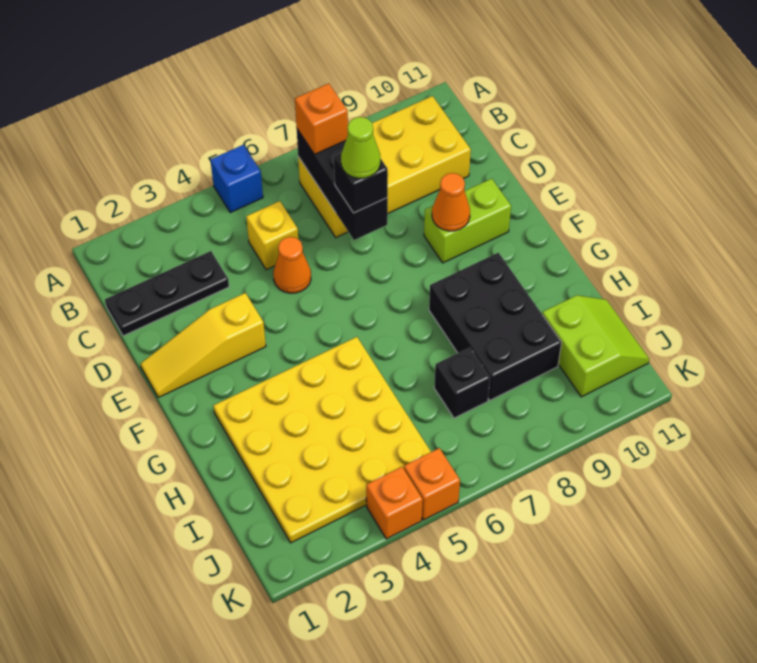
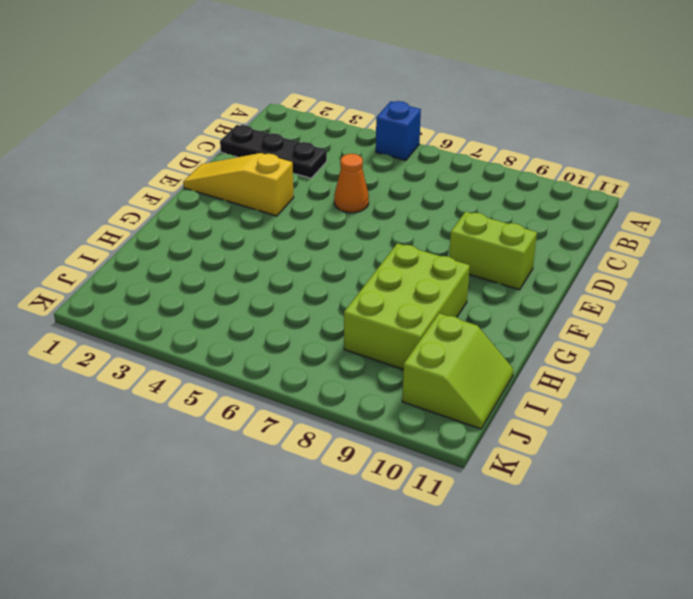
lime brick G8:I9 level 1 -> black brick G8:I9 level 1
none -> yellow brick B7:C10 level 1
none -> yellow brick C5 level 1
none -> yellow plate G2:J5 level 1

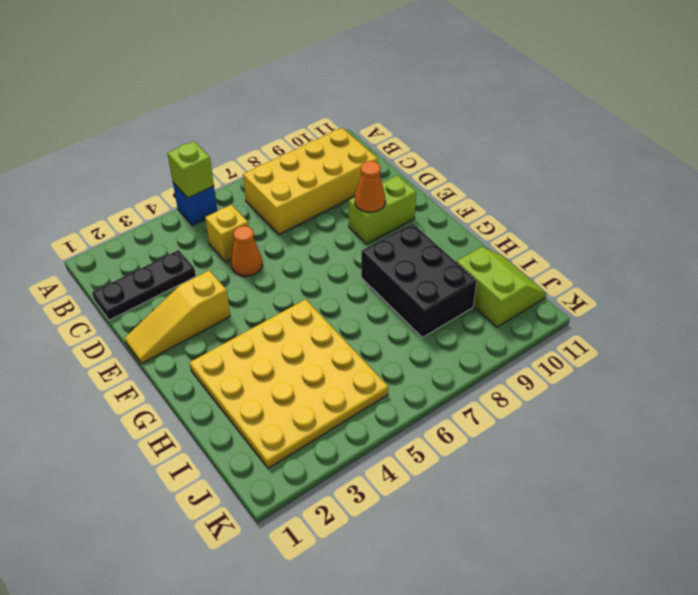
lime brick A5 level 2 -> none
none -> black brick I7 level 1
none -> orange brick K4 level 1
none -> orange brick K5 level 1

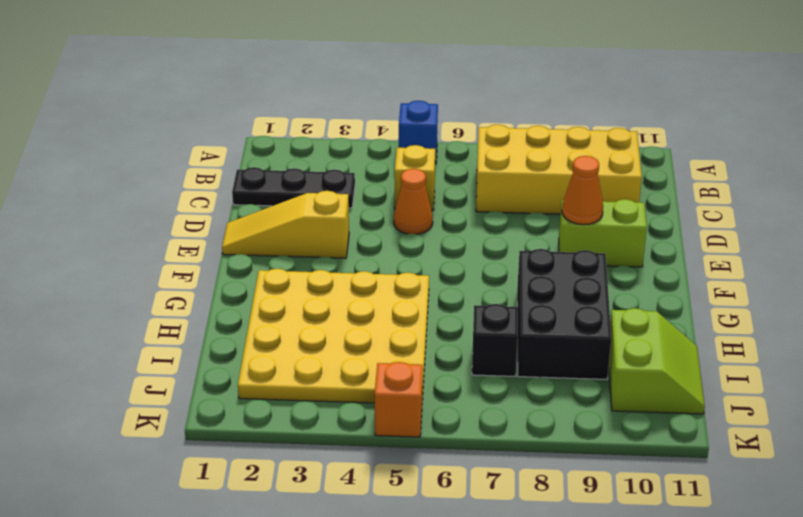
none -> orange brick K4 level 1
none -> black brick B7:D7 level 2
none -> orange brick B7 level 3

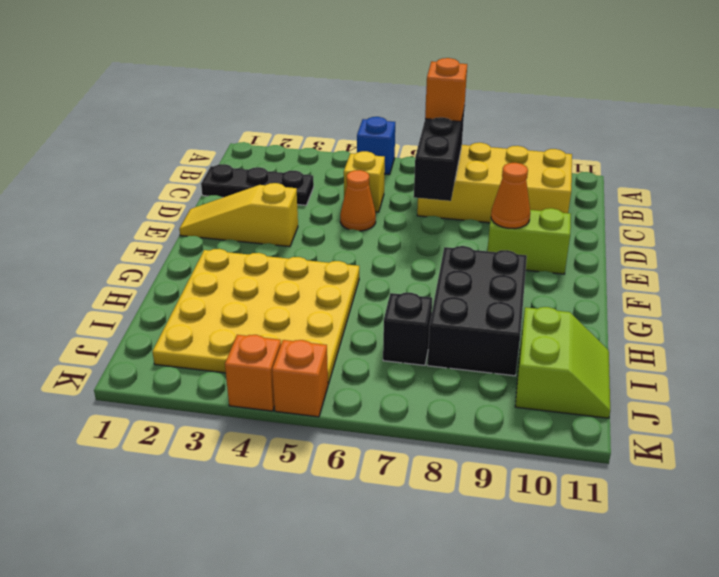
none -> black brick D7 level 3
none -> lime cone D7 level 4

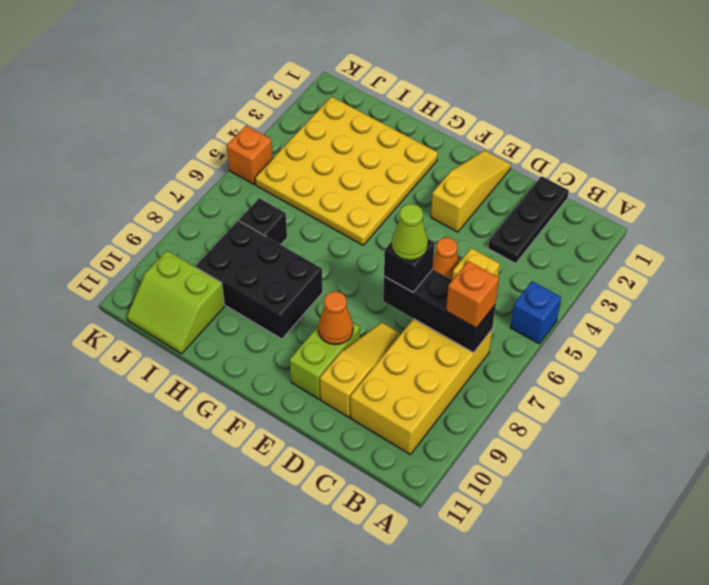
yellow slope D8:D10 level 1 top 10 -> none
none -> orange brick K4 level 1

